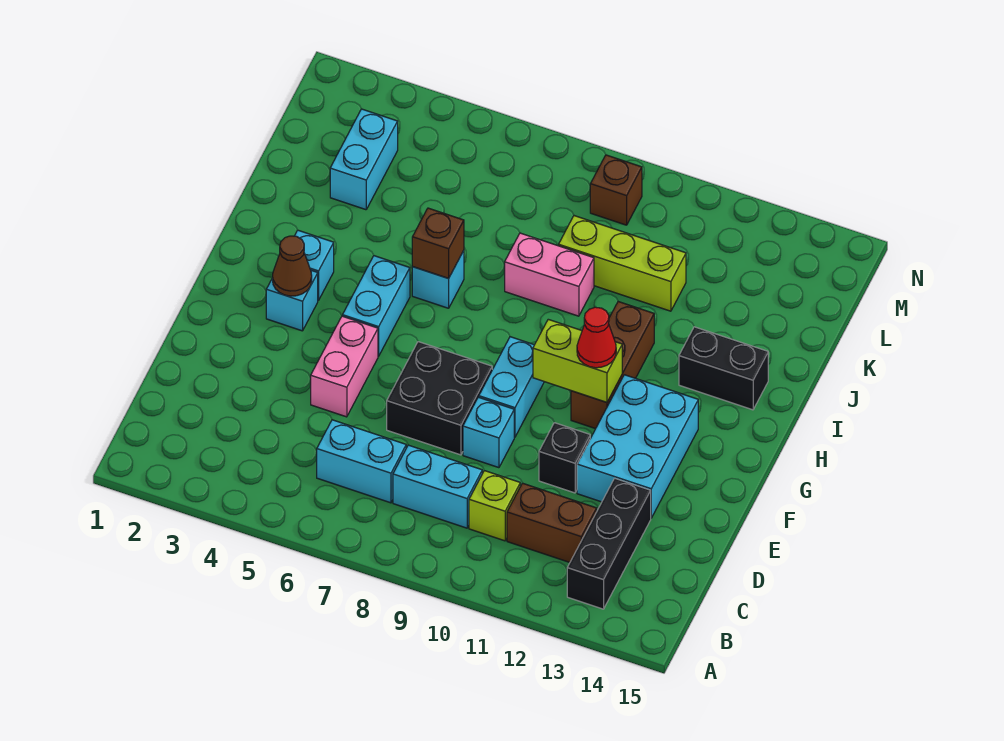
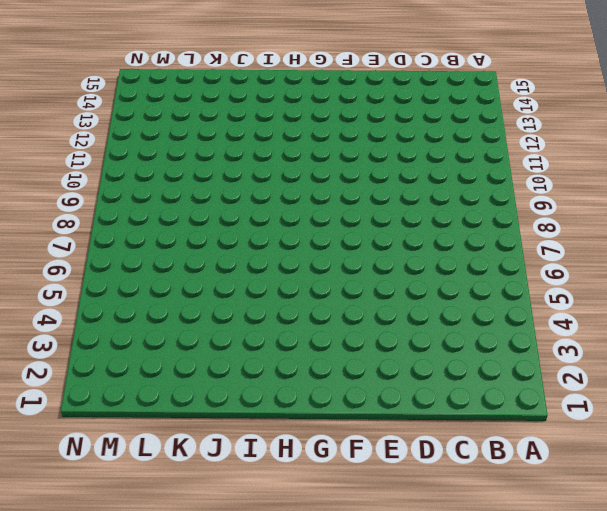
none -> black brick B13:D13 level 1
none -> cyan brick C6:C7 level 1
none -> cyan brick C8:C9 level 1

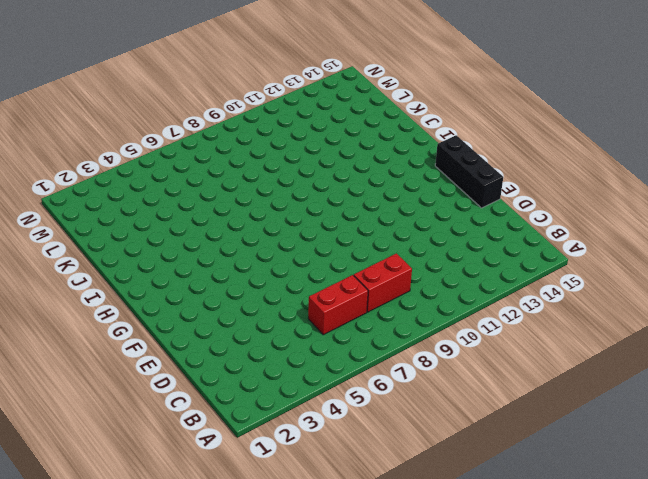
red brick C6:C7 level 1 -> cyan brick C6:C7 level 1
red brick C8:C9 level 1 -> cyan brick C8:C9 level 1
black brick E15:G15 level 1 -> black brick B13:D13 level 1
none -> lime brick C10 level 1
none -> brown brick C11:C12 level 1
none -> pink brick E5:F5 level 1

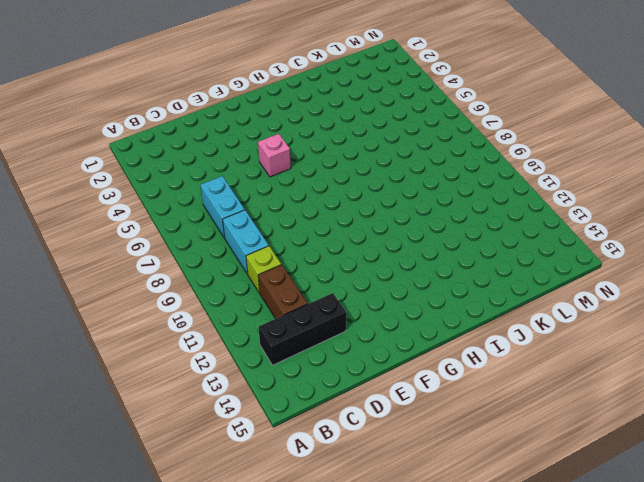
pink brick F5 level 1 -> pink brick E5:F5 level 1
none -> black brick E7:F8 level 1
none -> cyan brick E9 level 1
none -> black brick E11 level 1

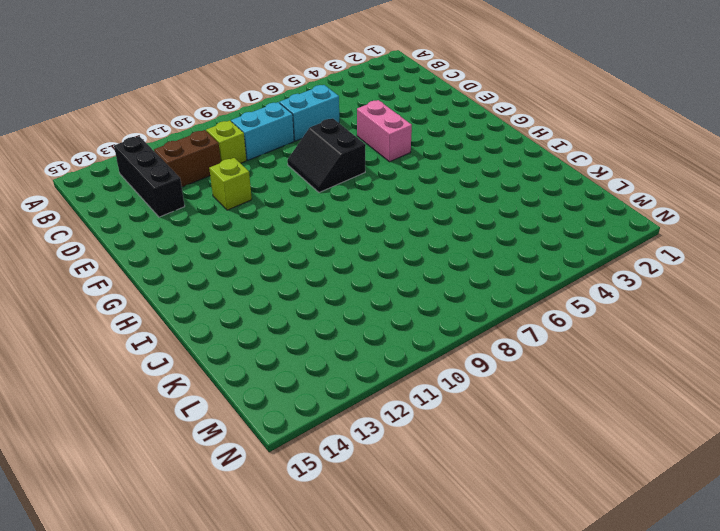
black slope E7:F8 level 1 top 7 -> black brick E7:F8 level 1
lime brick E11 level 1 -> black brick E11 level 1
none -> cyan brick E9 level 1
none -> cyan brick E12:G13 level 1
none -> cyan brick F9:G9 level 1

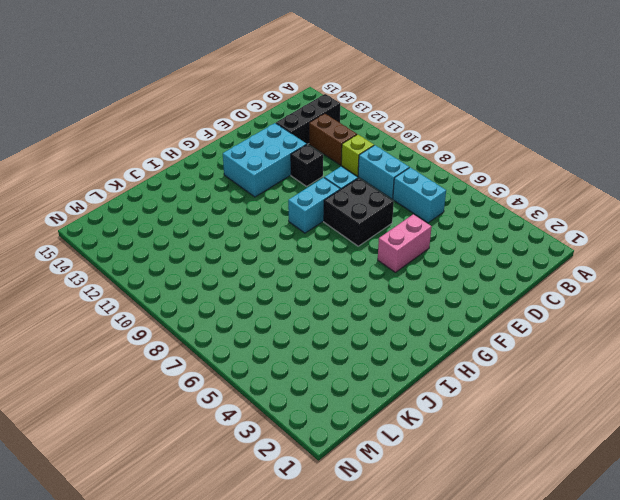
none -> cyan brick G3 level 1
none -> cyan brick G5:H5 level 1
none -> brown brick G11:I11 level 1

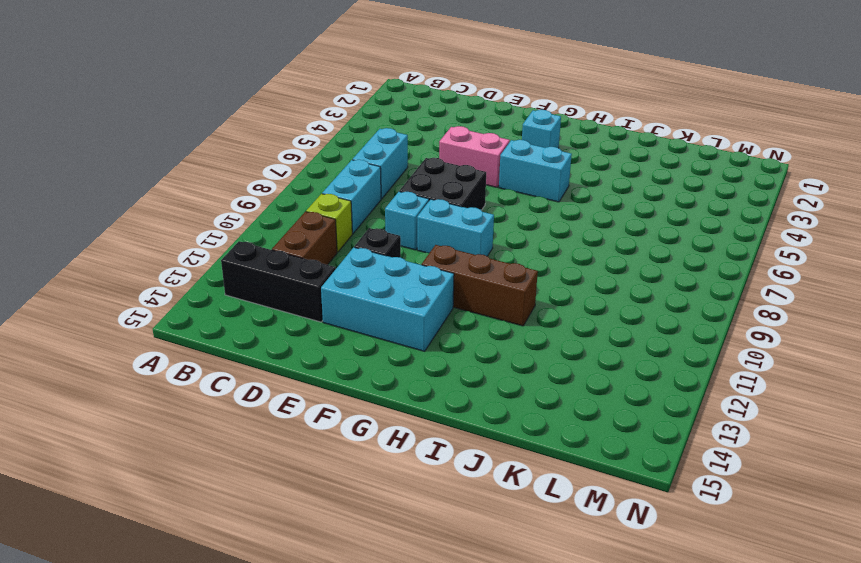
none -> cyan brick H3 level 1
none -> cyan brick I6 level 1
none -> black brick I13:I14 level 1

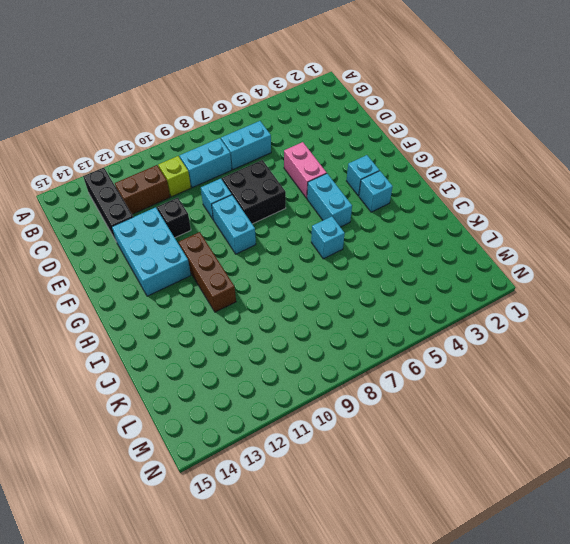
none -> black brick I13:I14 level 1
none -> pink brick J8:J9 level 1
none -> cyan brick K3:L3 level 1

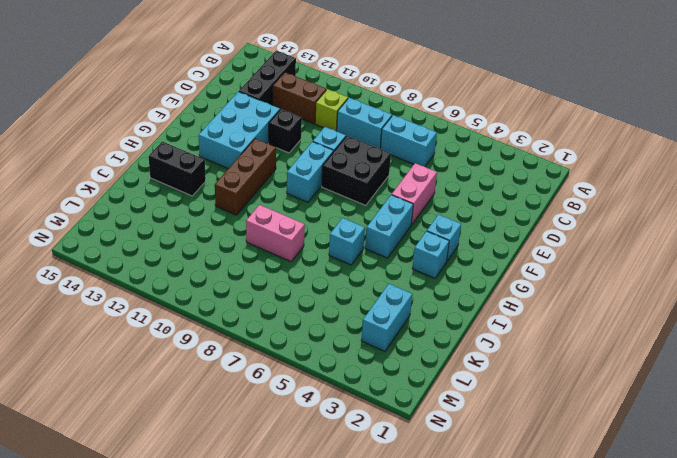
none -> lime brick K9:K11 level 1
none -> brown brick M9 level 1
none -> brown cone G3 level 2

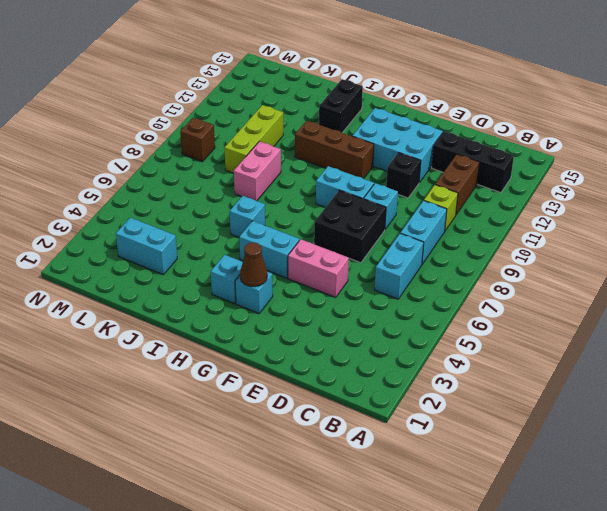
none -> lime brick G10:G11 level 2
none -> brown brick I6 level 2
none -> red cone G11 level 3

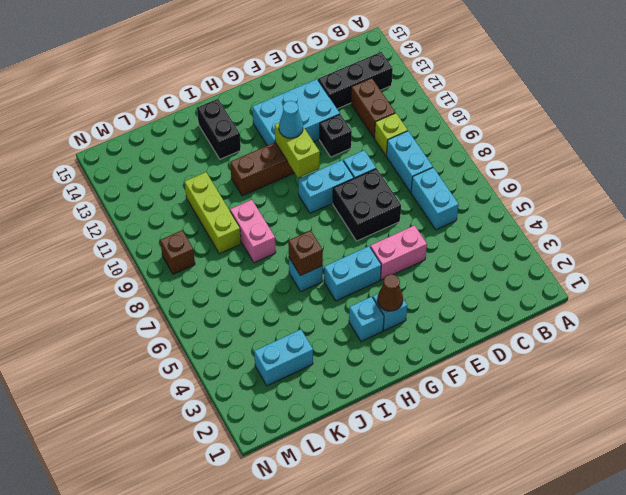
cyan cone G11 level 3 -> red cone G11 level 3

